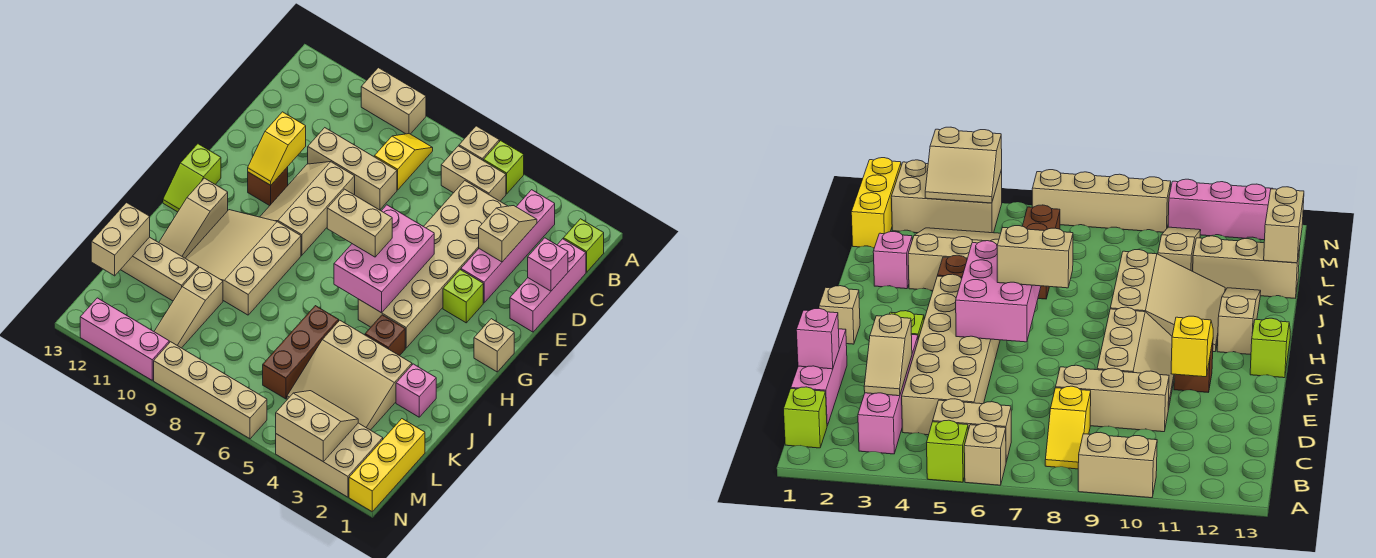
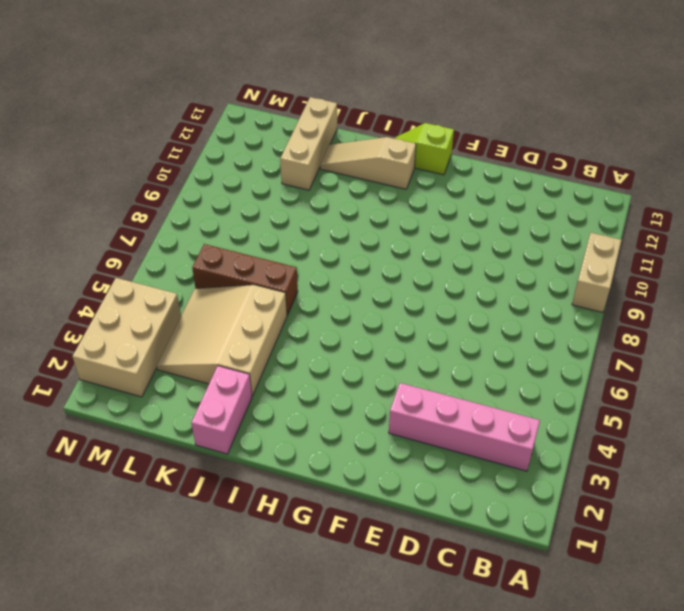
pink brick J1:J2 level 1 -> pink brick J2 level 1
none -> lime brick A5 level 1
none -> tan brick A6 level 1
none -> lime brick B1 level 1
none -> tan brick B5:B6 level 1

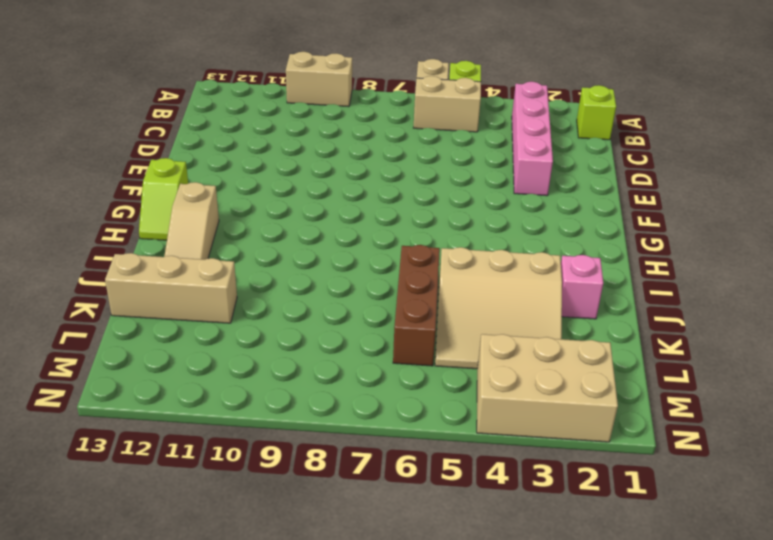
none -> yellow slope B8:C8 level 1 top C
none -> pink brick C1:E1 level 1
none -> tan brick C4:H5 level 1
none -> tan brick D8:D10 level 1

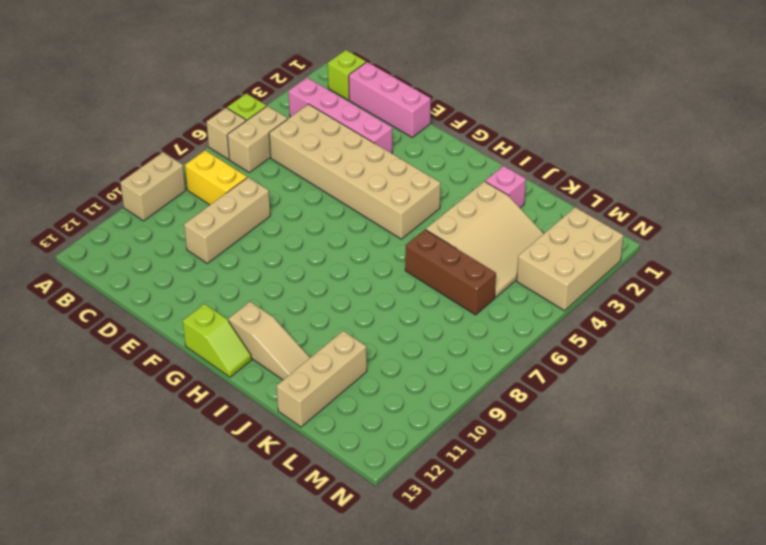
yellow brick B8:C8 level 1 -> yellow slope B8:C8 level 1 top C
none -> tan slope E9:G10 level 1 top 9
none -> lime brick F3 level 1
none -> brown brick F11 level 1
none -> tan brick G1 level 1

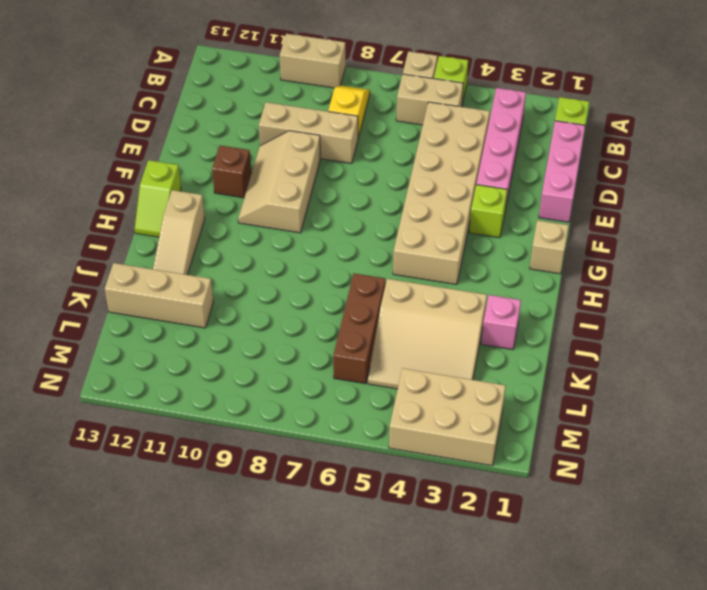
none -> tan slope H9:J11 level 1 top 9
none -> brown brick I4 level 1
none -> tan slope K10:M10 level 1 top K
none -> yellow brick L1:N1 level 1

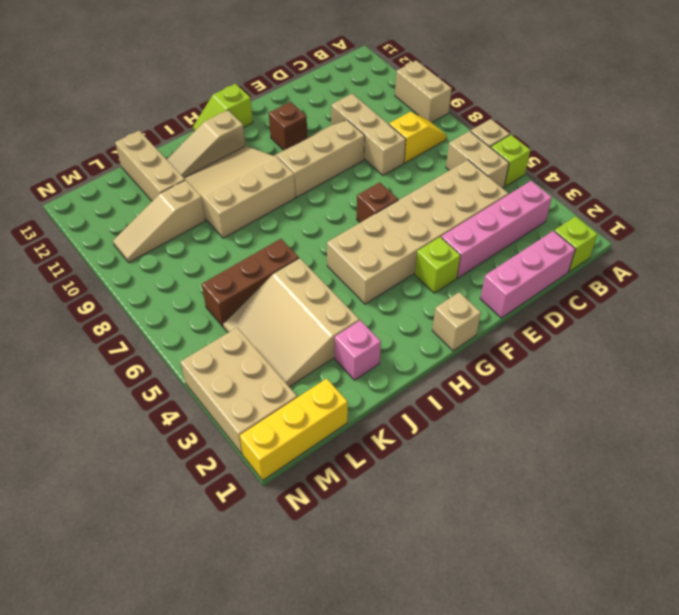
brown brick F6 level 1 -> brown brick I4 level 1
none -> tan brick N6:N9 level 1
none -> pink brick N10:N12 level 1
none -> tan slope C3:D3 level 2 top D
none -> pink brick D1 level 2

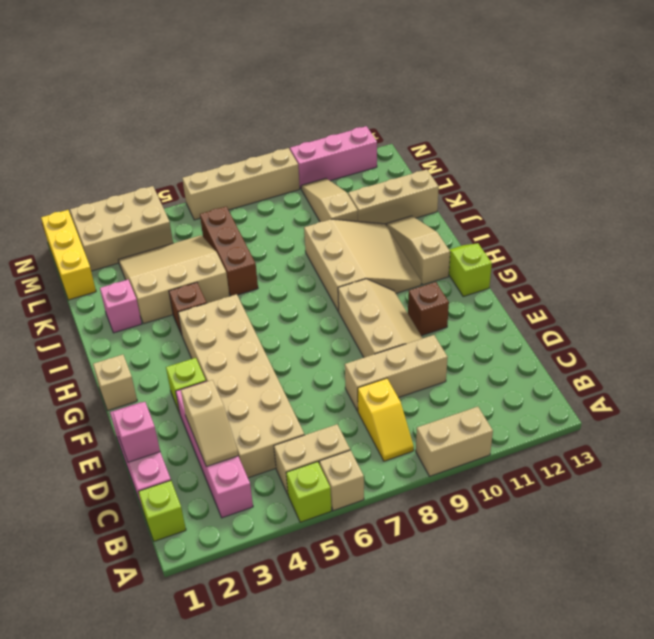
none -> yellow slope E11:F11 level 2 top E
none -> pink brick F5:H6 level 2
none -> tan brick K13:L13 level 2
none -> tan slope M3:N4 level 2 top N

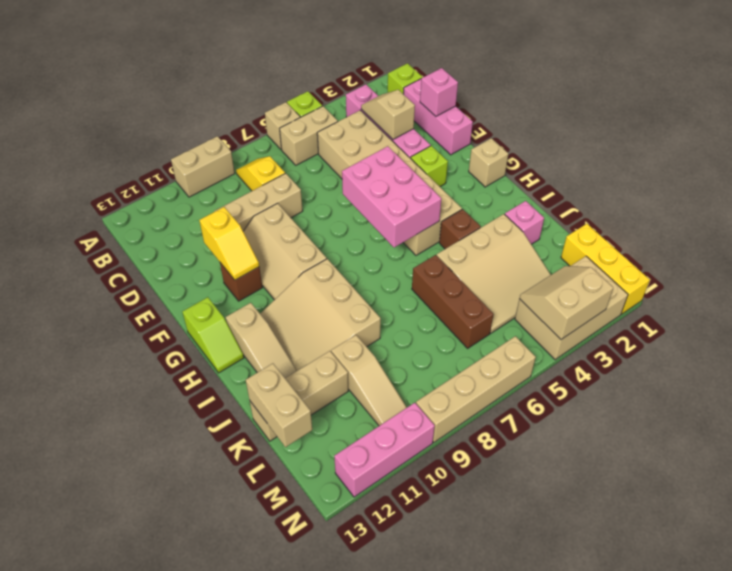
none -> tan brick G6:G7 level 3

